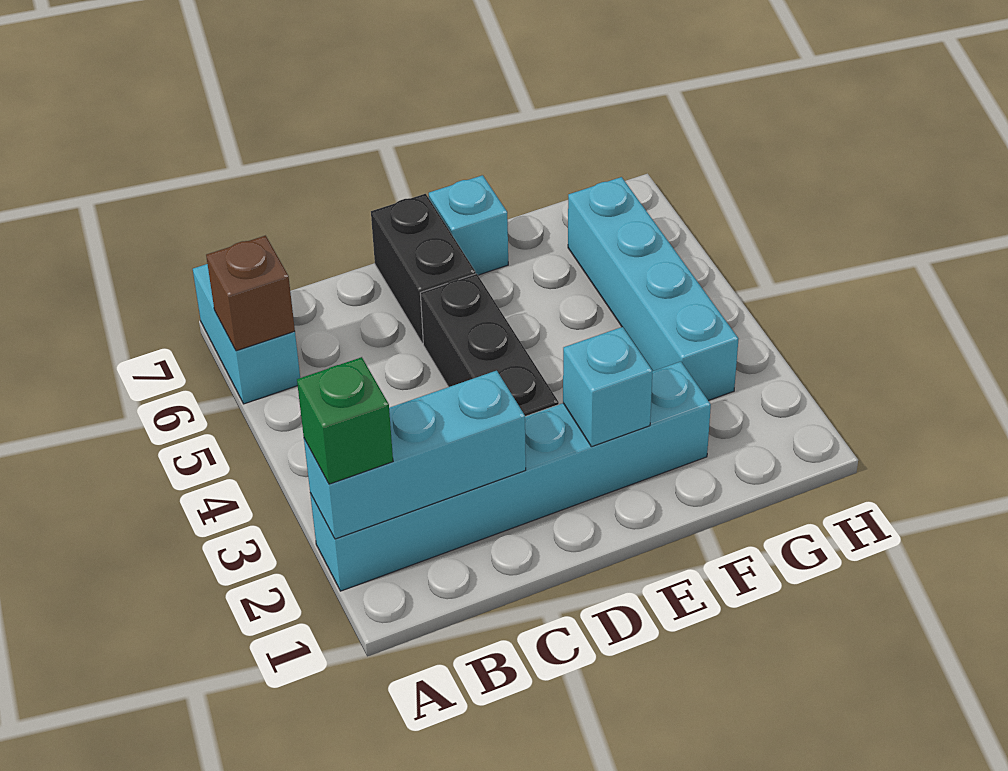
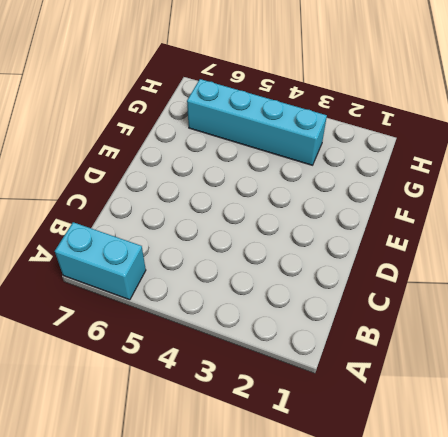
none -> cyan brick A2:F2 level 1
none -> black brick D3:D5 level 1

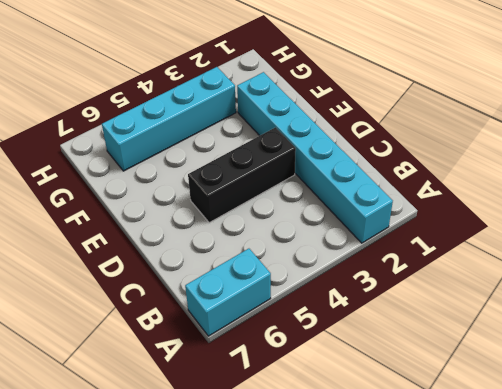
none -> black brick D6:D7 level 1
none -> cyan brick E7 level 1

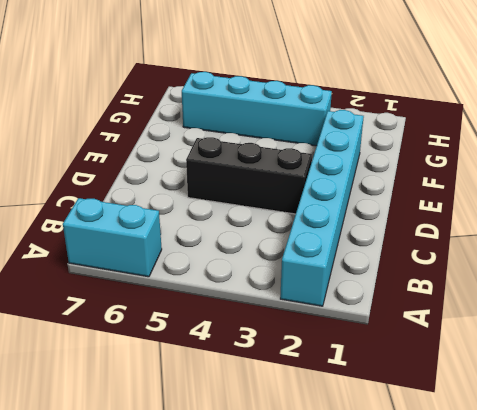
none -> black brick D6:D7 level 1
none -> cyan brick E7 level 1

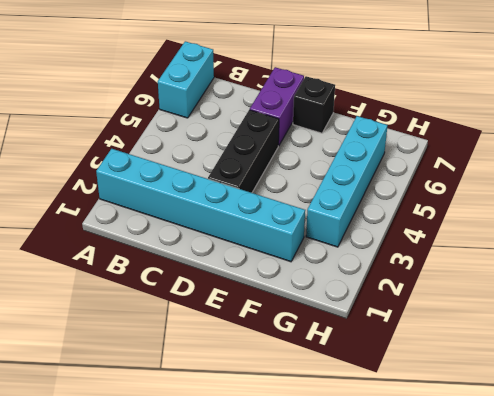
purple brick D6:D7 level 1 -> black brick D6:D7 level 1
black brick E7 level 1 -> cyan brick E7 level 1
none -> cyan brick A2:C2 level 2
none -> brown brick A6 level 2

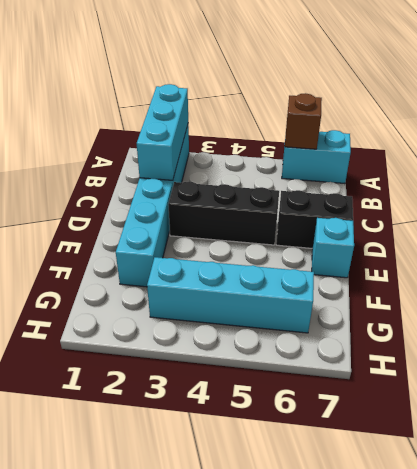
none -> cyan brick E2 level 2
none -> green brick A2 level 3

